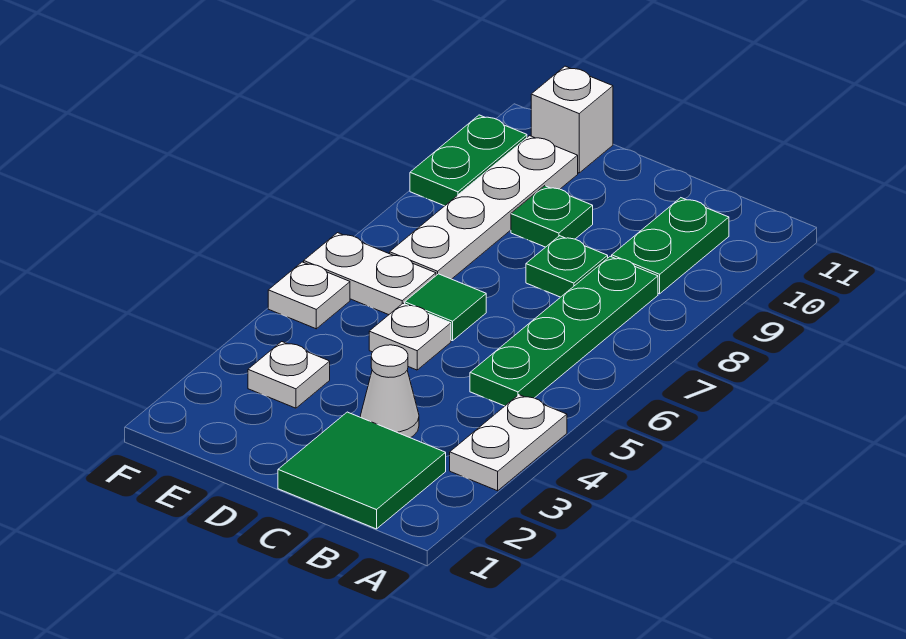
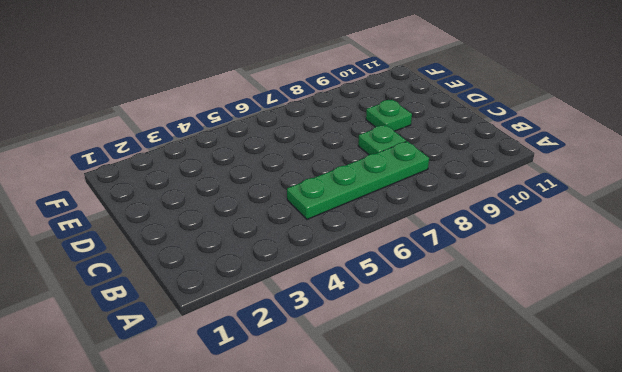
none -> white plate A3:A4 level 1
none -> green tile B1:C2 level 1
none -> green plate B9:B10 level 1

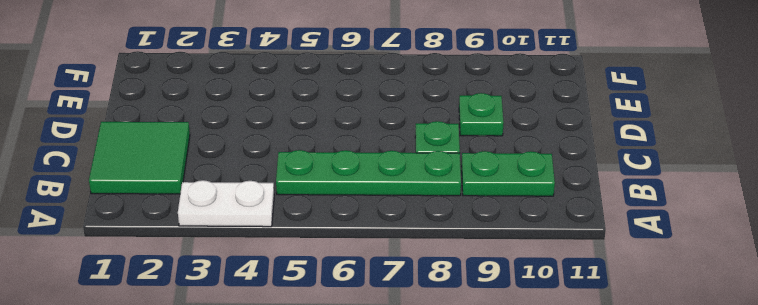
none -> white cone C3 level 1
none -> white plate D5 level 1
none -> green tile D6 level 1

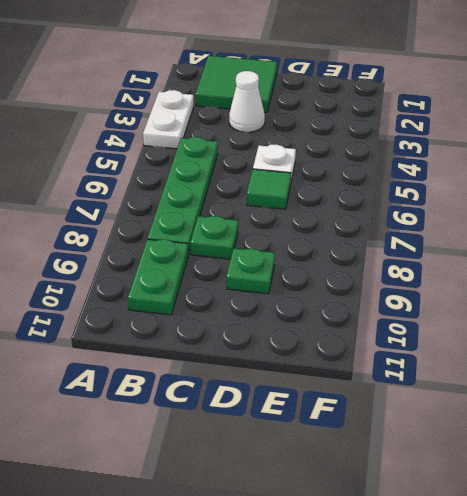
none -> white plate E3 level 1
none -> white plate E6:F6 level 1
none -> white plate E7:E10 level 1

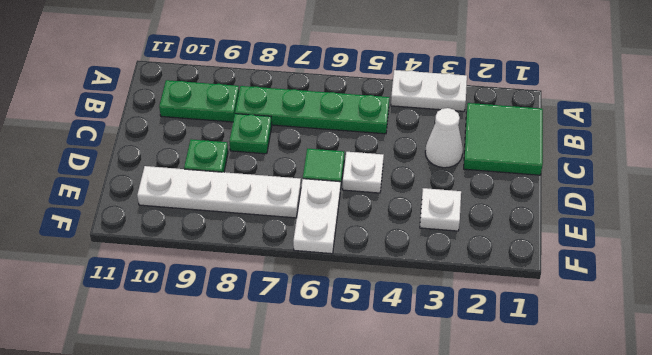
none -> white brick E11 level 1
none -> white plate F5 level 1
none -> green plate F9:F10 level 1

